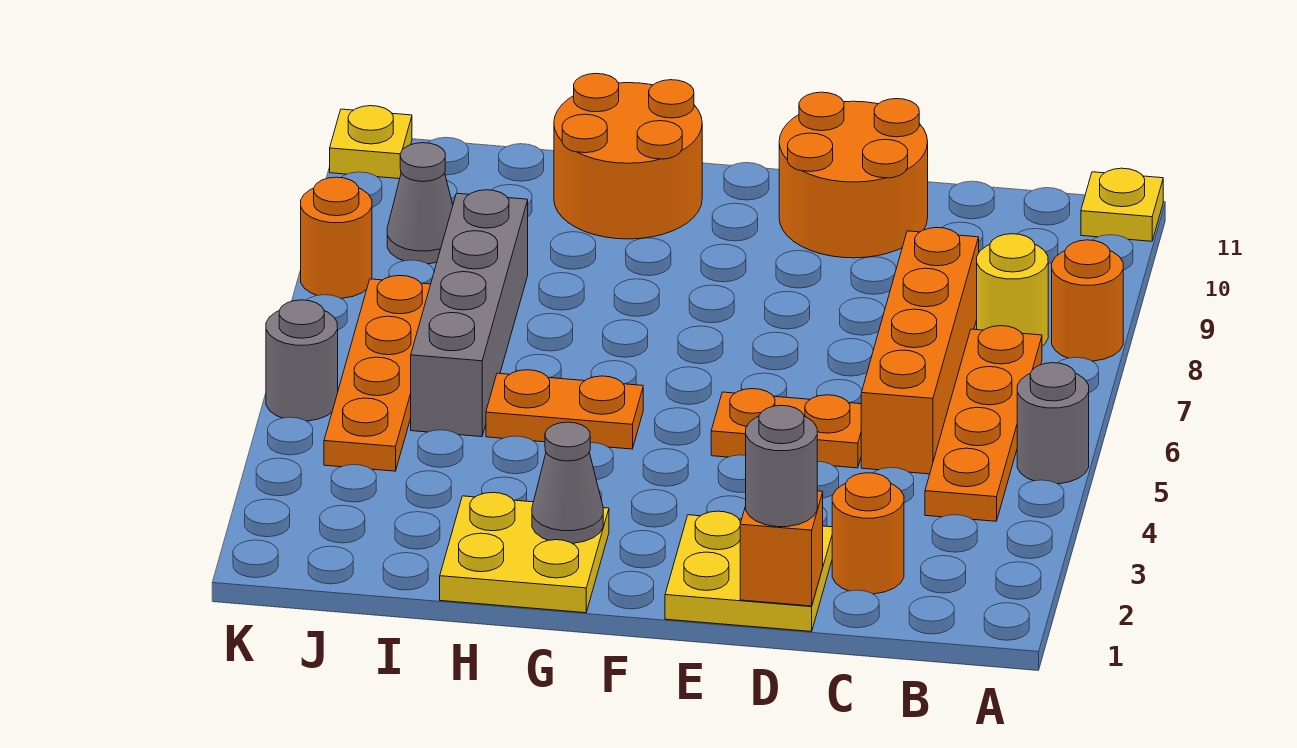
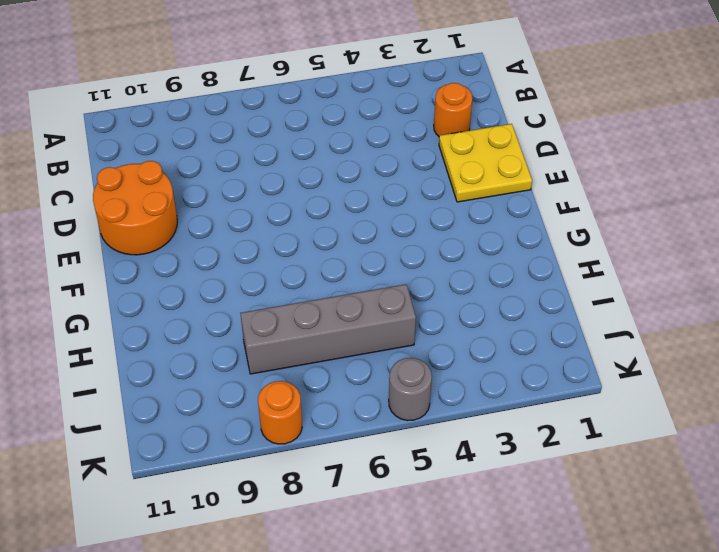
none -> grey round brick A5 level 1
none -> orange round brick A8 level 1
none -> yellow plate A11 level 1

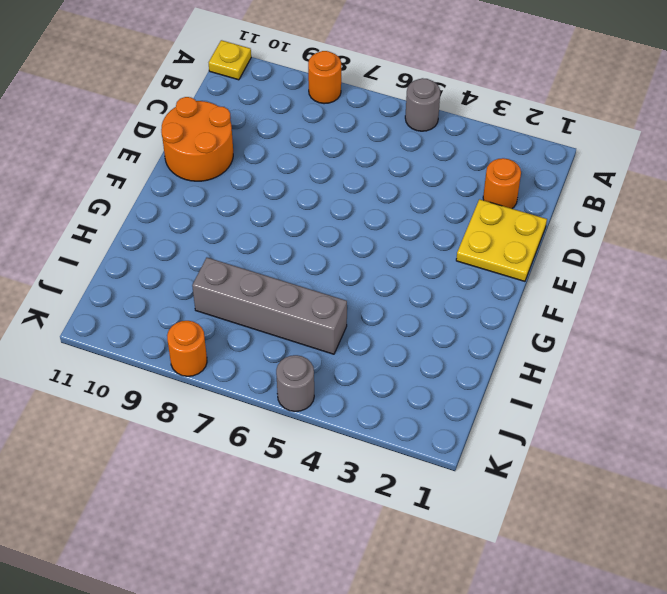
none -> orange plate B4:B7 level 1
none -> yellow round brick B8 level 1
none -> orange brick C5:C8 level 1

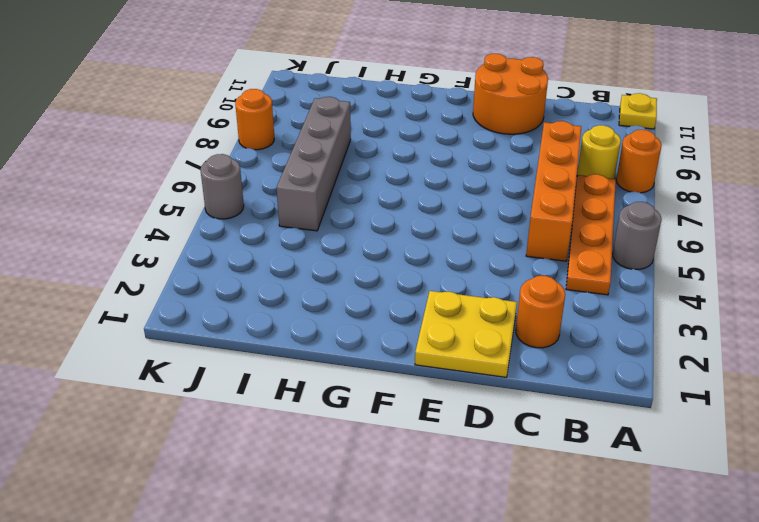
none -> orange plate D5:E5 level 1
none -> yellow plate G1:H2 level 1
none -> orange plate G5:H5 level 1

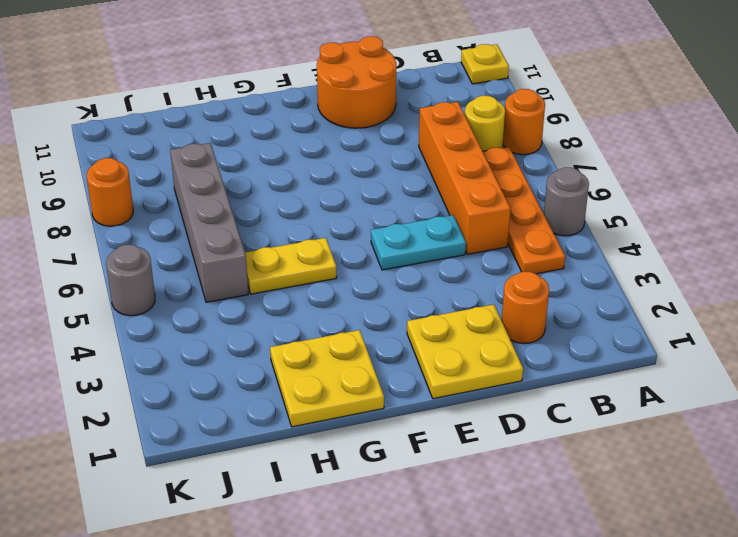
cyan plate D5:E5 level 1 -> orange plate D5:E5 level 1
yellow plate G5:H5 level 1 -> orange plate G5:H5 level 1
none -> orange round brick G10:H11 level 1
none -> orange plate J4:J7 level 1
none -> grey cone J9 level 1

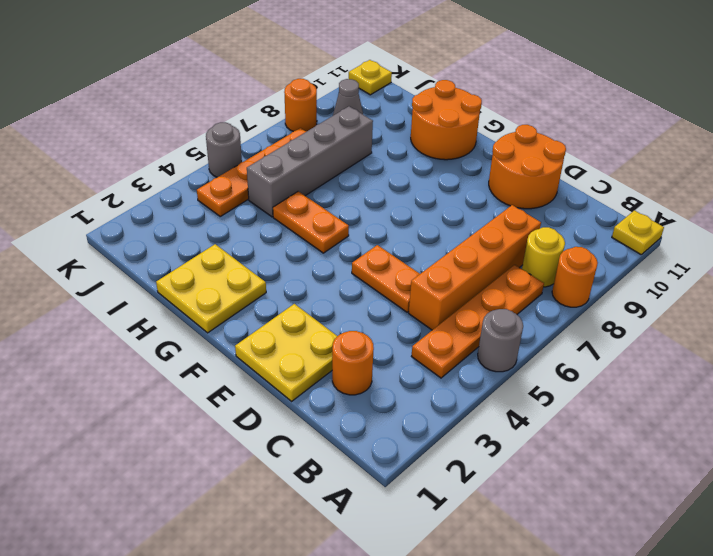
none -> orange brick D1 level 2
none -> grey cone G2 level 2
none -> grey round brick D1 level 3

